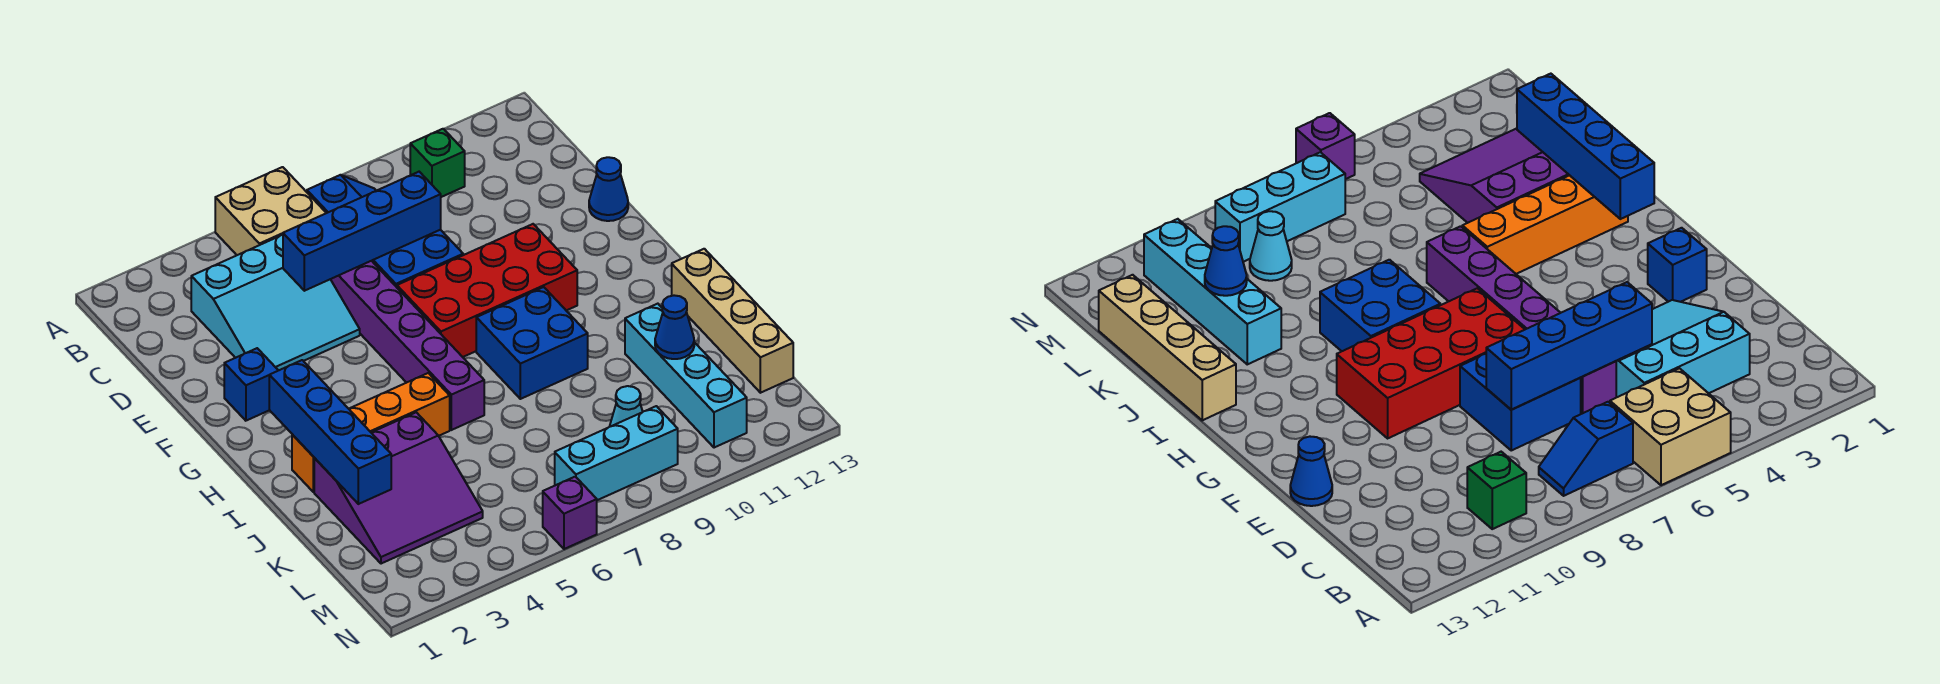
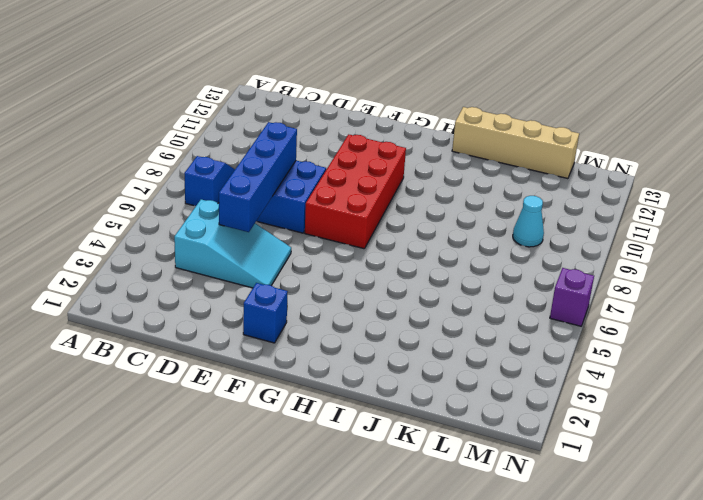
cyan slope C4:E5 level 1 top C -> cyan slope C3:E5 level 1 top C
none -> tan brick A5:B6 level 1
none -> green brick B10 level 1
none -> purple brick D6:I6 level 1

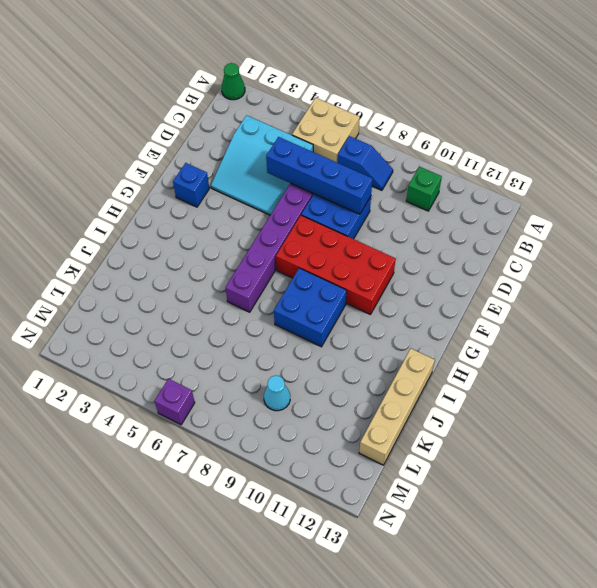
green cone A1 level 1 -> none
none -> blue cone E13 level 1
none -> orange brick I2:I5 level 1
none -> purple slope J2:L4 level 1 top J

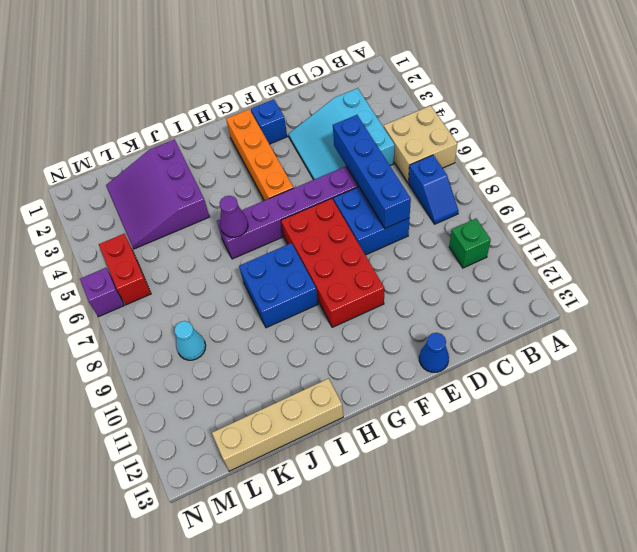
orange brick G2:G5 level 1 -> orange brick I2:I5 level 1
purple cone I6 level 2 -> none
red brick M5:M6 level 1 -> none
none -> cyan brick J11:M11 level 1
none -> cyan brick M7:M9 level 1
none -> blue brick H2:K2 level 2

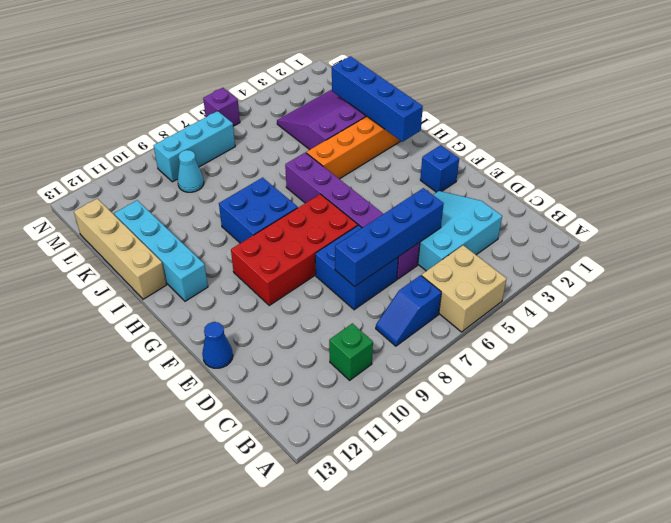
cyan brick H12:K12 level 1 -> cyan brick J11:M11 level 1
none -> blue cone K11 level 2

